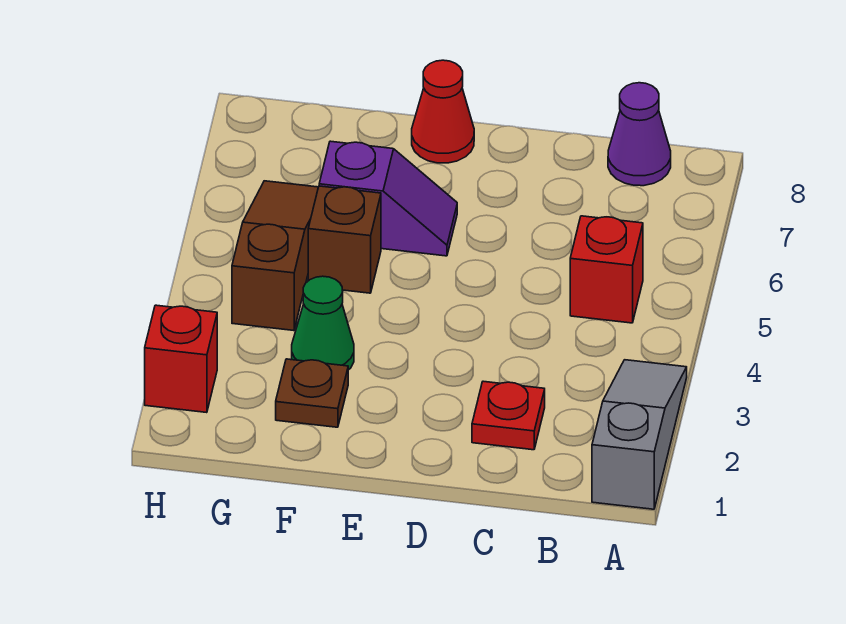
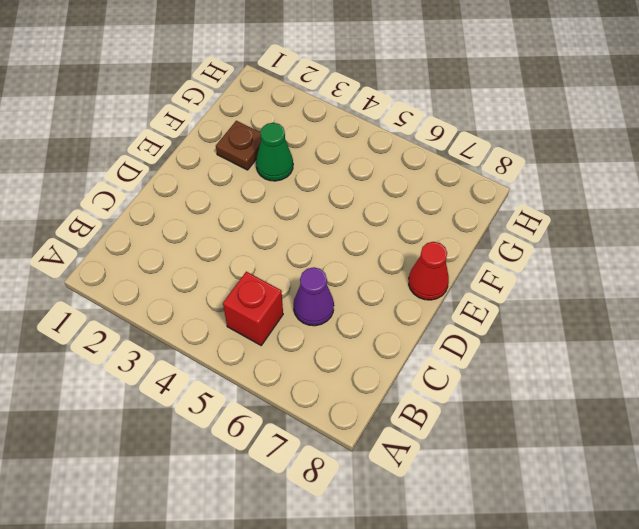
purple cone C6 level 1 -> purple cone B8 level 1
none -> grey slope A1:A3 level 1 top 1
none -> red plate C2 level 1

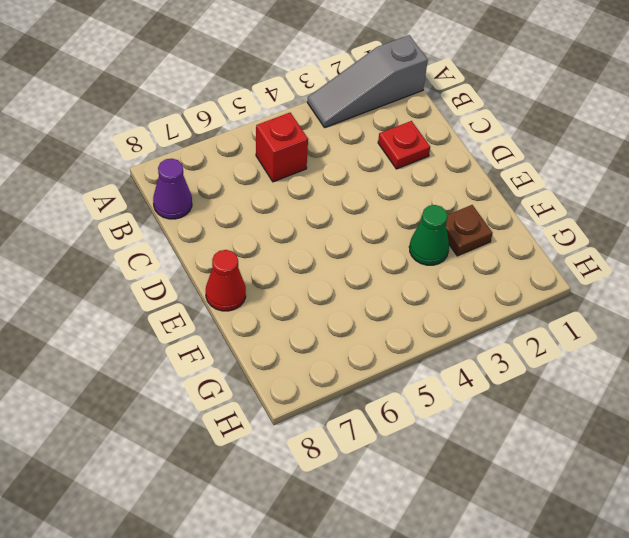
none -> purple slope E6:F6 level 1 top F
none -> brown brick F5 level 1

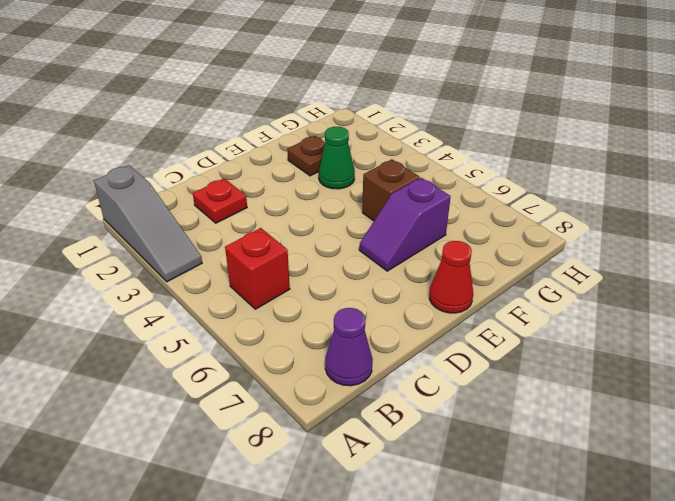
none -> brown slope G4:G6 level 1 top 4
none -> red brick H2 level 1

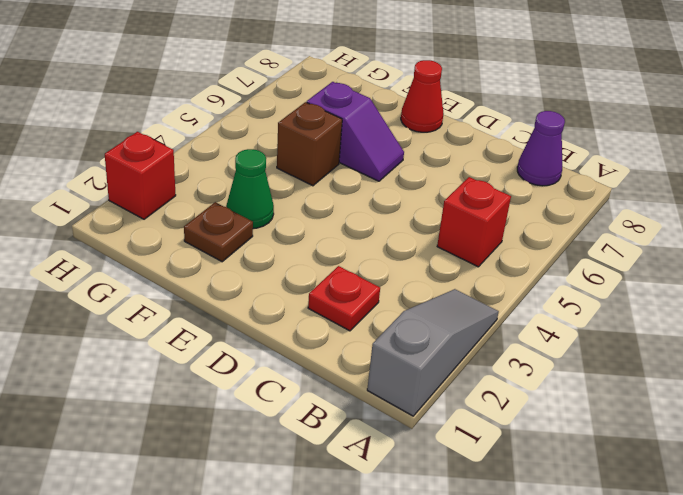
none -> brown slope G4:G6 level 1 top 4

